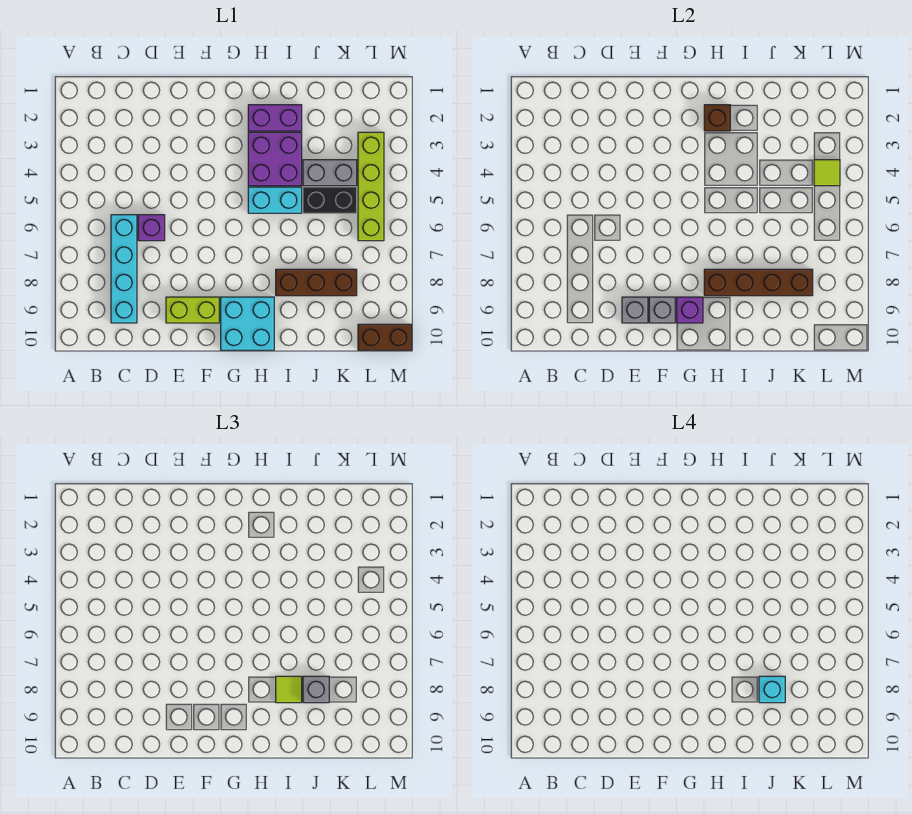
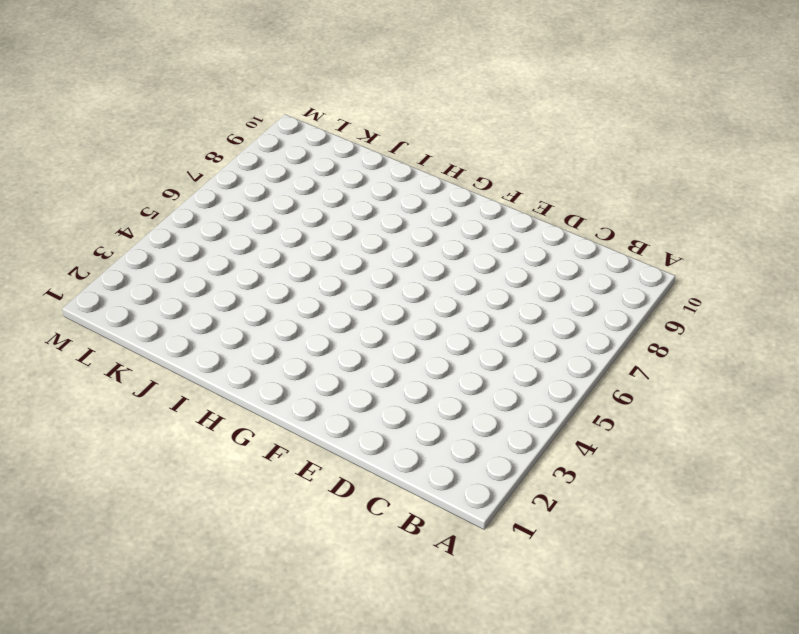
none -> cyan brick C6:C9 level 1
none -> purple brick D6 level 1
none -> lime brick E9:F9 level 1

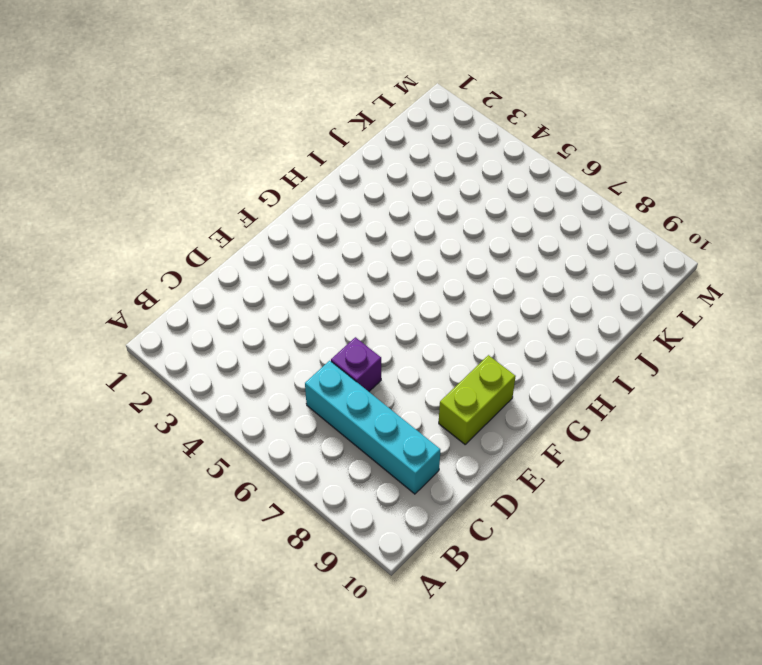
none -> cyan brick G9:H10 level 1
none -> purple brick H2:I2 level 1
none -> purple brick H3:I4 level 1

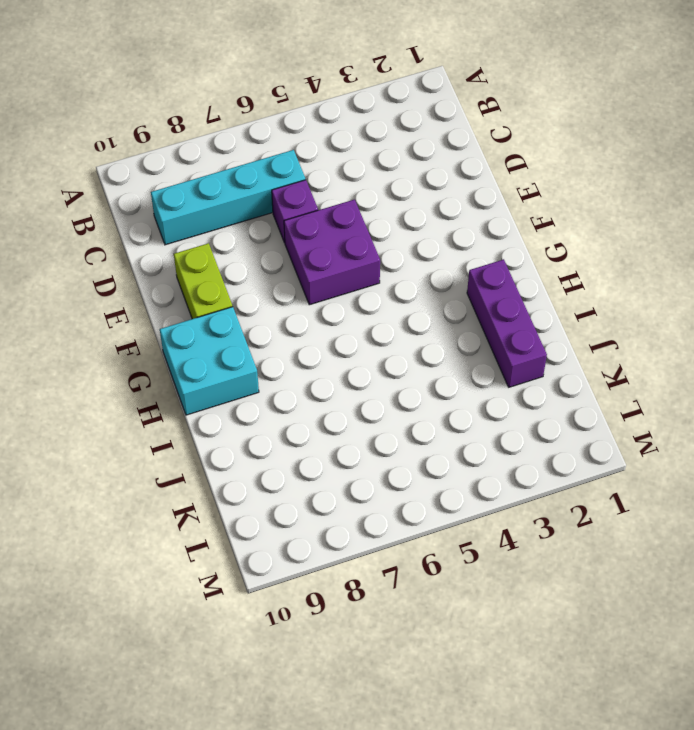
purple brick E5:F6 level 1 -> purple brick H3:I4 level 1
purple brick H2:J2 level 1 -> purple brick H2:I2 level 1
none -> cyan brick H5:I5 level 1
none -> brown brick I8:K8 level 1
none -> grey brick J4:K4 level 1

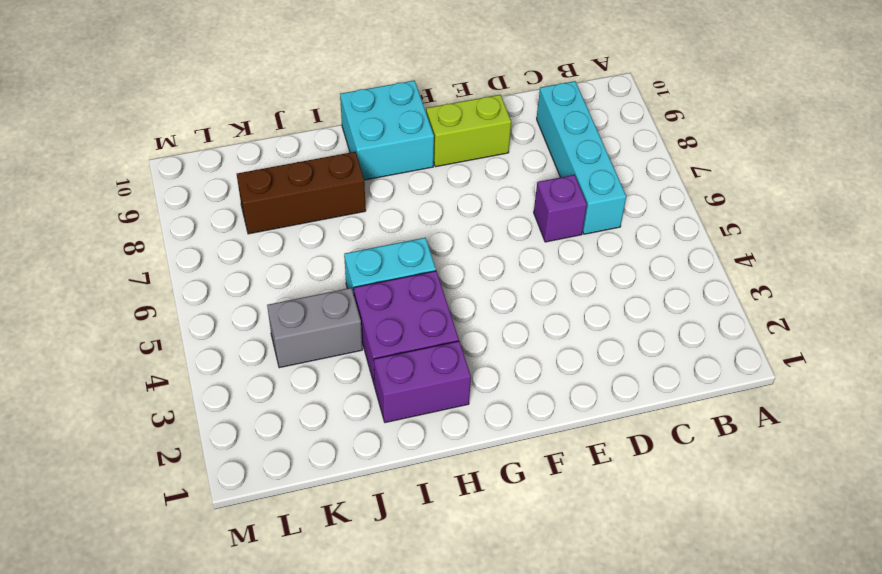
none -> black brick J5:K5 level 1
none -> lime brick L3:L6 level 1
none -> brown brick L10:M10 level 1

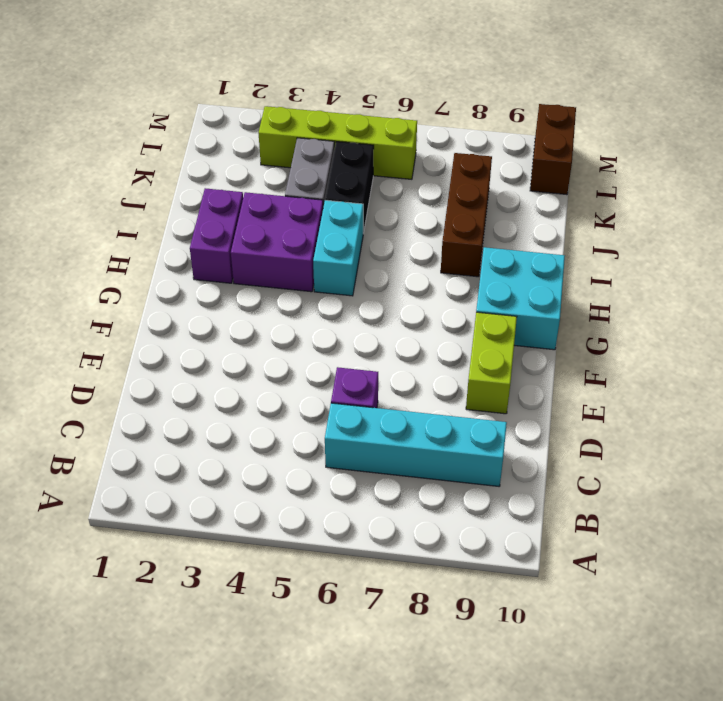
none -> grey brick E9 level 2
none -> grey brick F9 level 2
none -> purple brick G9 level 2

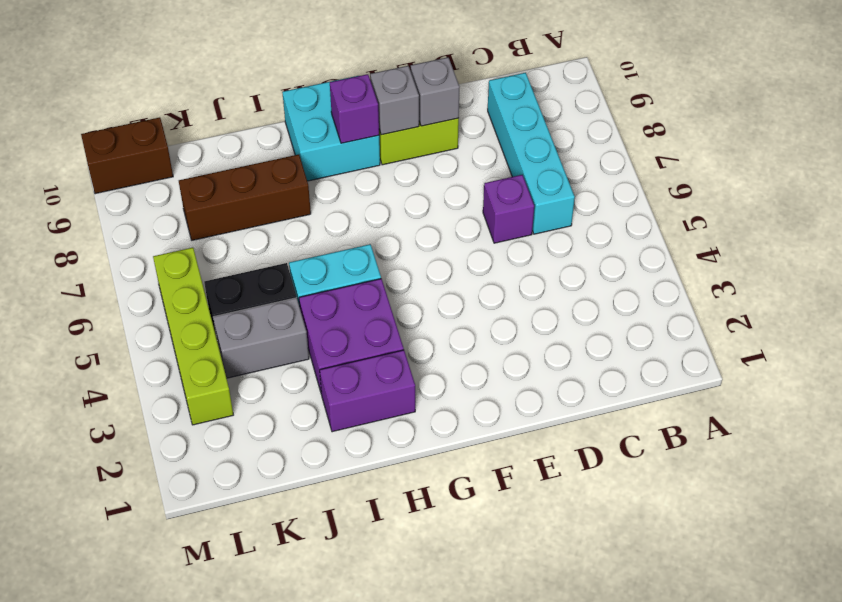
none -> brown brick H2 level 2
none -> brown brick H8:K8 level 2
none -> lime tile L4 level 2

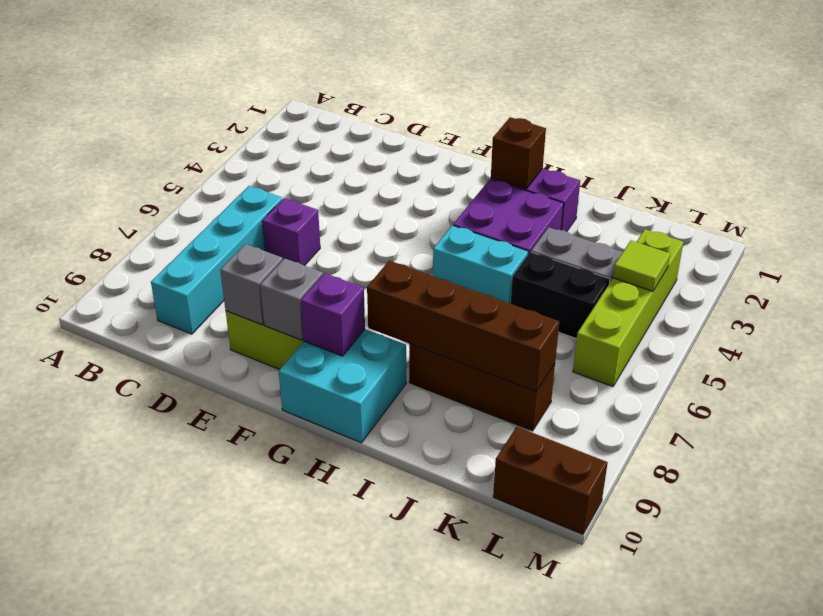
none -> lime tile I8 level 3
none -> grey brick J8 level 3
none -> cyan brick J8 level 4

